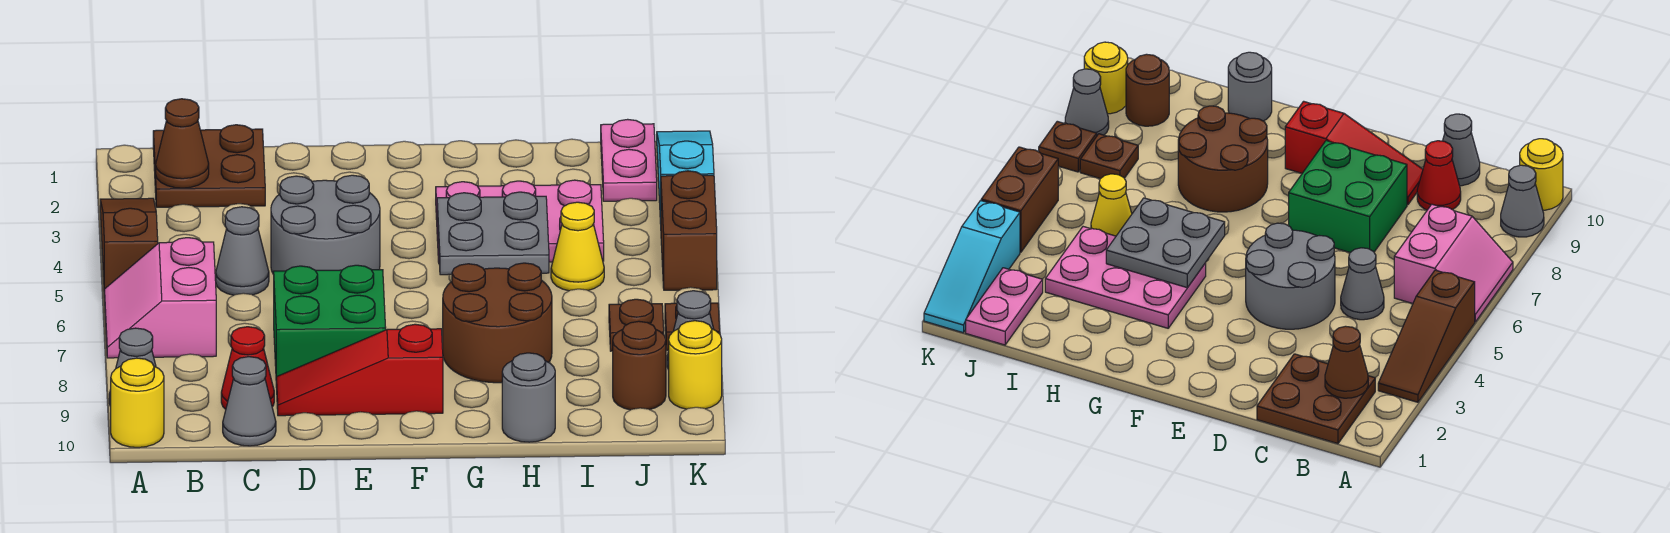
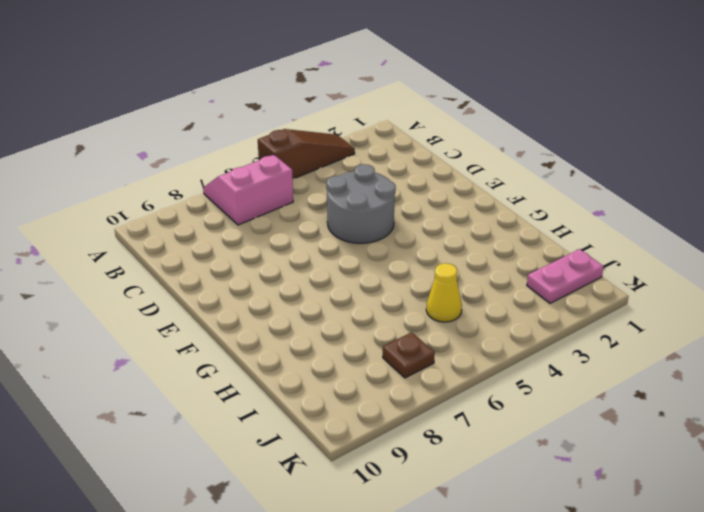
none -> grey cone A9 level 1
none -> yellow round brick A10 level 1
none -> brown plate B1:C2 level 1

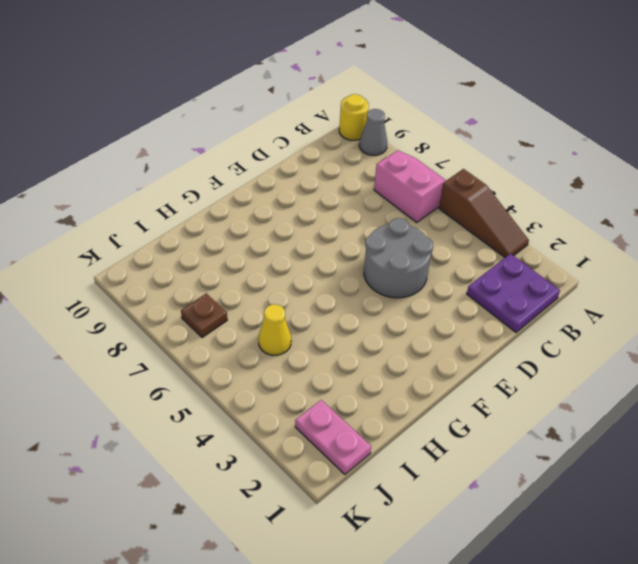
purple plate B1:C2 level 1 -> brown plate B1:C2 level 1
none -> grey cone C5 level 1
none -> red cone C9 level 1
none -> grey cone C10 level 1

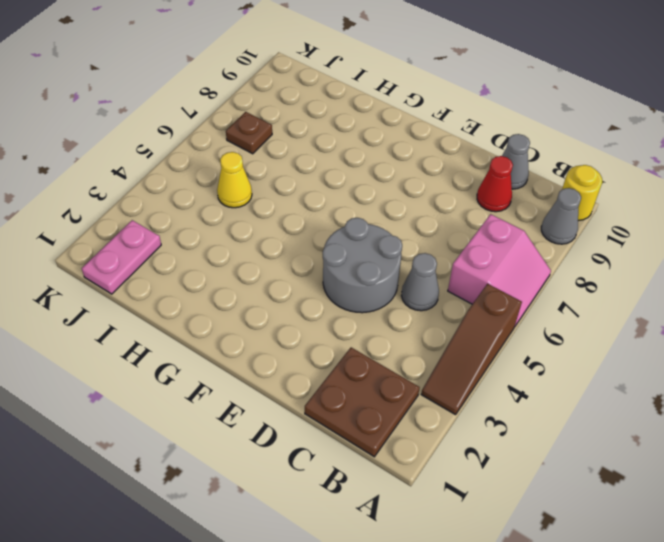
none -> green brick D7:E8 level 1
none -> red slope D9:F9 level 1 top F
none -> pink plate G3:I4 level 1

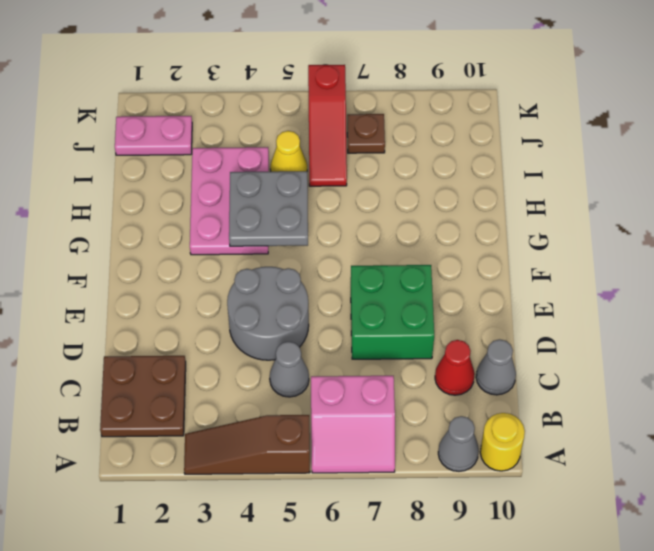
red slope I6:K6 level 1 top K -> red slope D9:F9 level 1 top F
none -> brown round brick G7:H8 level 1
none -> grey round brick H10 level 1
none -> brown round brick J9 level 1

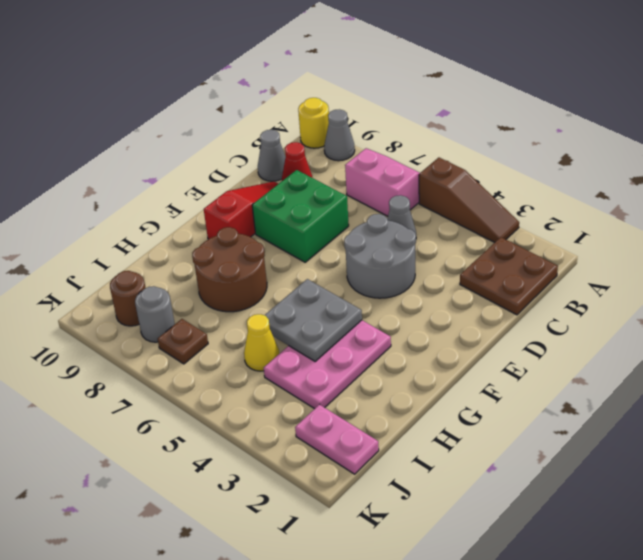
grey round brick J8 level 1 -> grey round brick H10 level 1
none -> cyan slope K1:K3 level 1 top 3
none -> brown brick K4:K5 level 1
none -> brown plate K7 level 1

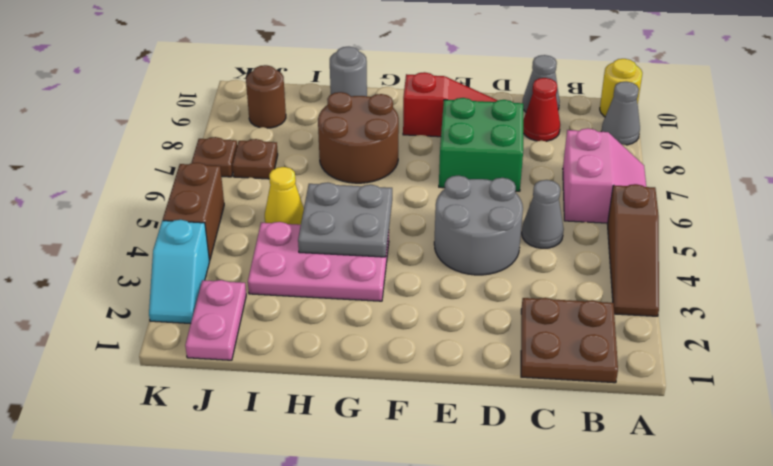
cyan slope K2:K3 level 1 top 3 -> cyan slope K1:K3 level 1 top 3
none -> grey cone K8 level 1
none -> yellow round brick K9 level 1
none -> brown cone B2 level 2

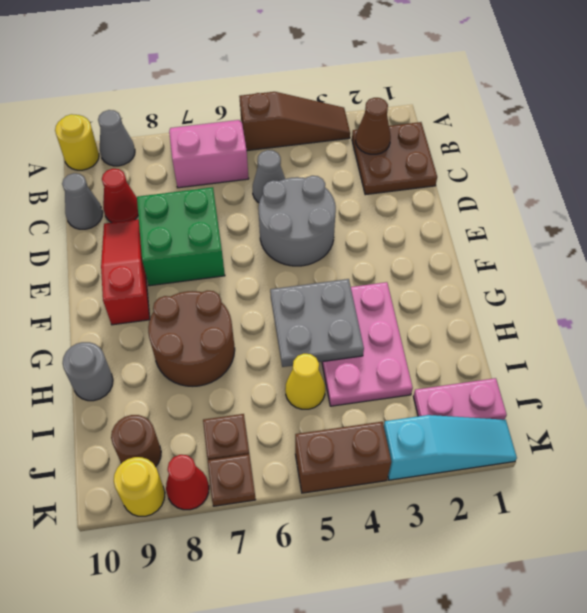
red cone K8 level 1 -> grey cone K8 level 1

